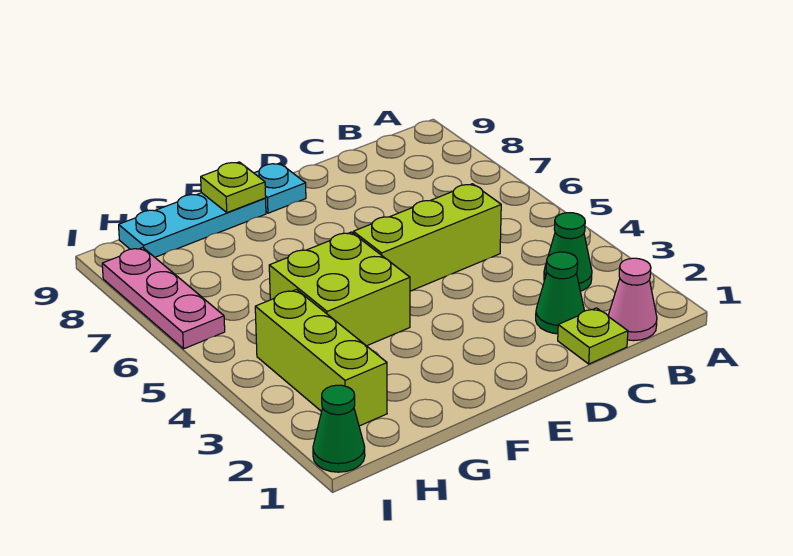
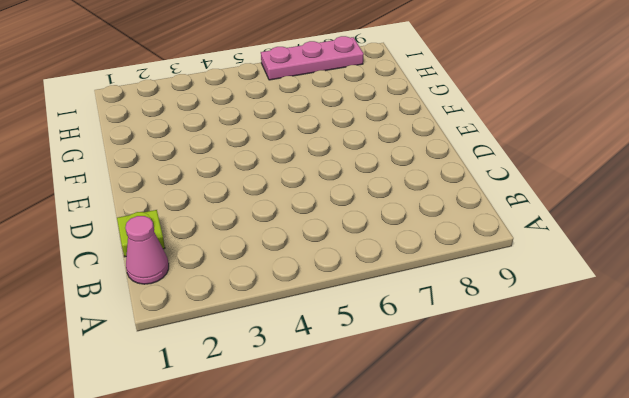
none -> green cone B3 level 1
none -> green cone C2 level 1
none -> lime brick C5:E5 level 1

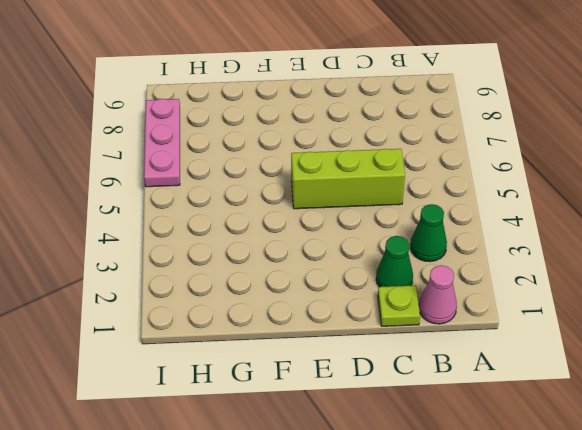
none -> cyan plate E9 level 1
none -> lime brick F4:G5 level 1
none -> cyan plate F9:H9 level 1

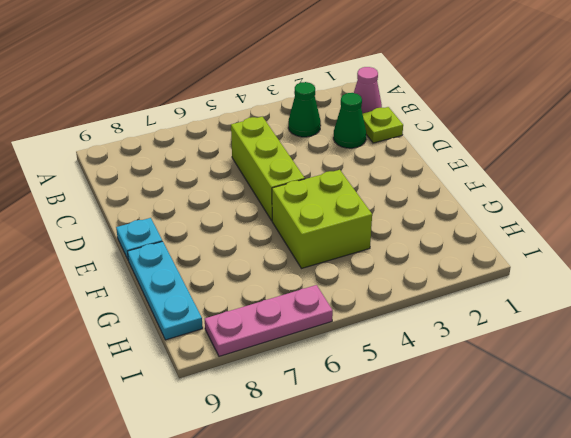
none -> lime brick H2:H4 level 1
none -> green cone I1 level 1
none -> lime plate F9 level 2

